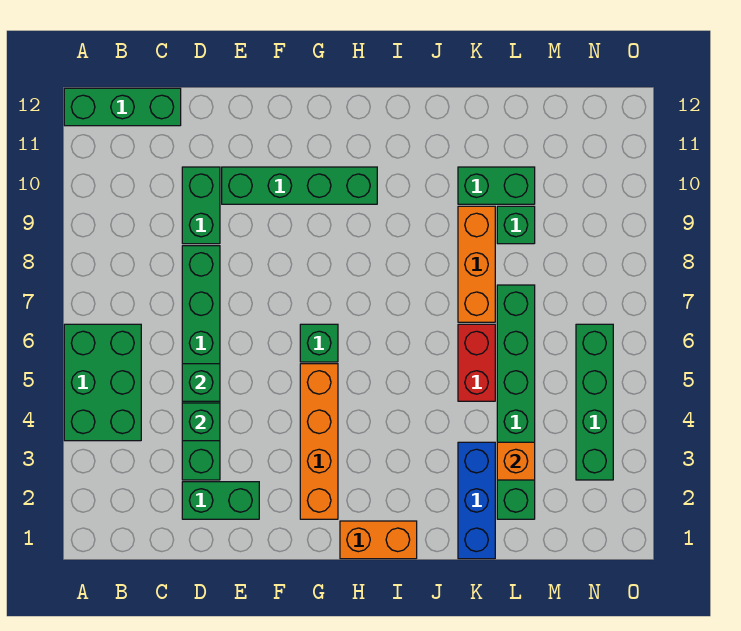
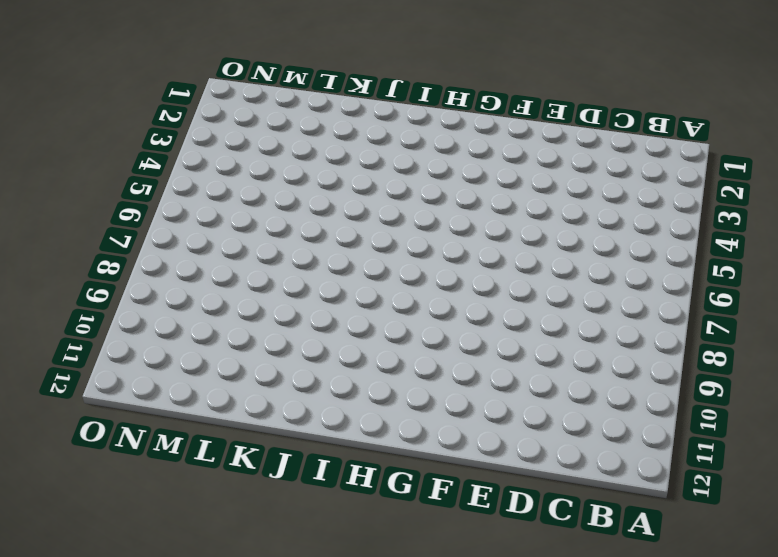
none -> green brick A4:B6 level 1
none -> green brick A12:C12 level 1
none -> green brick D2:E2 level 1

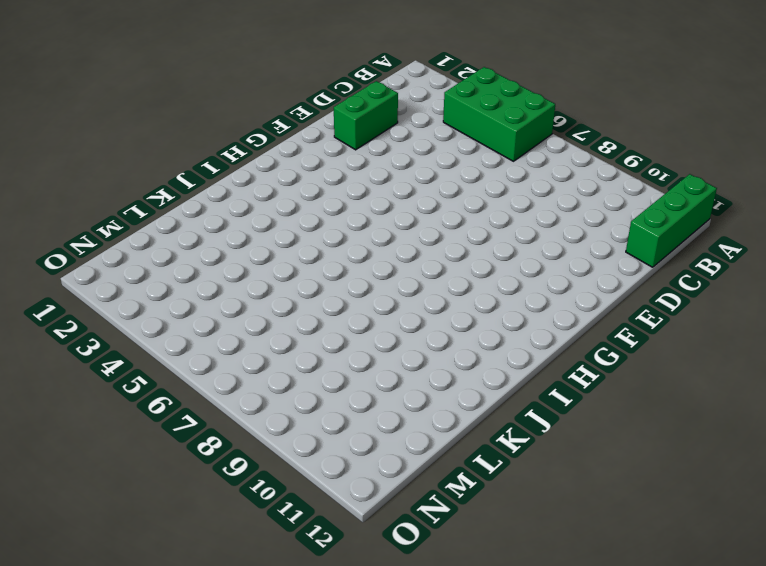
none -> green brick D3:D8 level 1
none -> green brick D9:D10 level 1
none -> green brick E10:H10 level 1

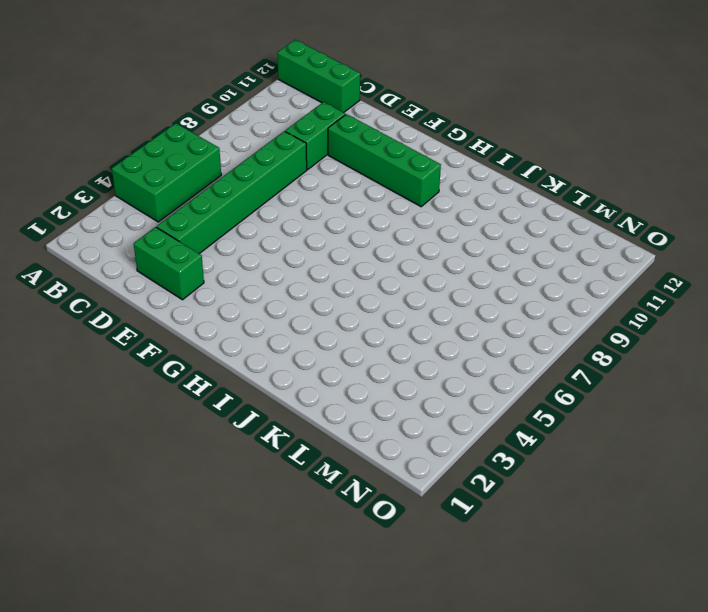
none -> orange brick G2:G5 level 1
none -> green brick G6 level 1
none -> orange brick H1:I1 level 1

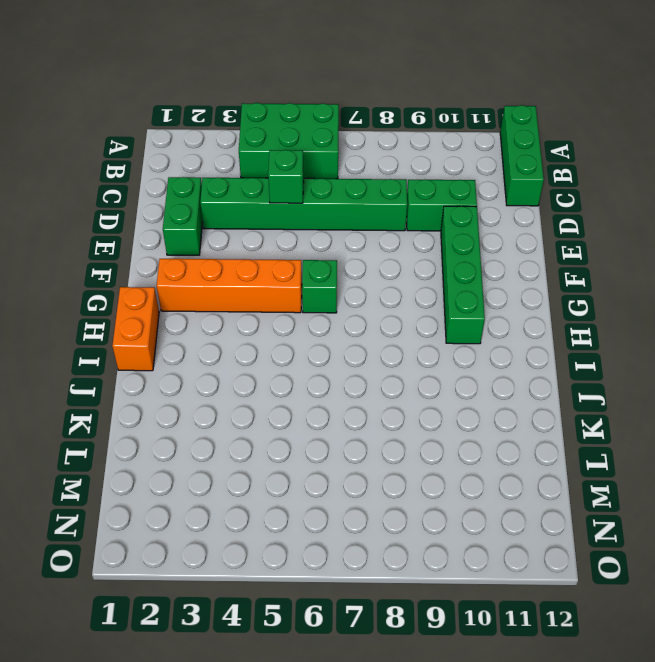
none -> blue brick K1:K3 level 1
none -> red brick K5:K6 level 1
none -> orange brick K7:K9 level 1

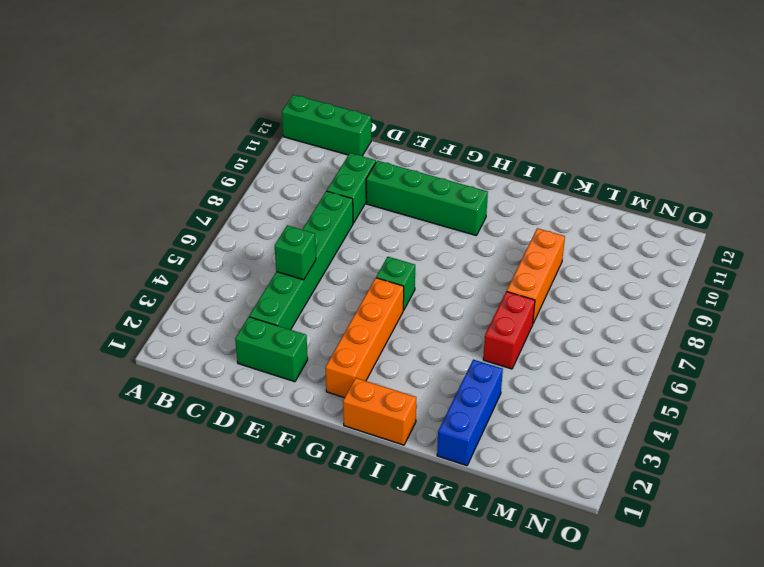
none -> green brick A4:B6 level 1
none -> green brick K10:L10 level 1
none -> green brick L2:L7 level 1

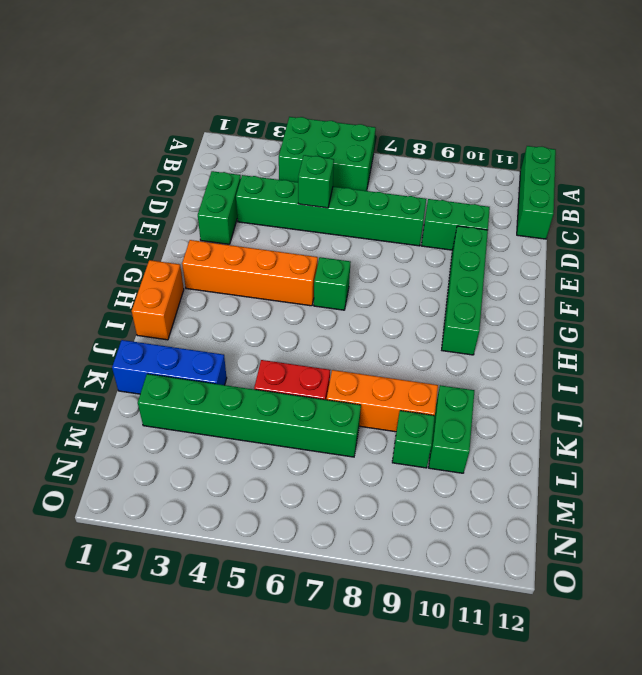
none -> green brick N3:N6 level 1
none -> green brick D4 level 2
none -> orange brick L3 level 2

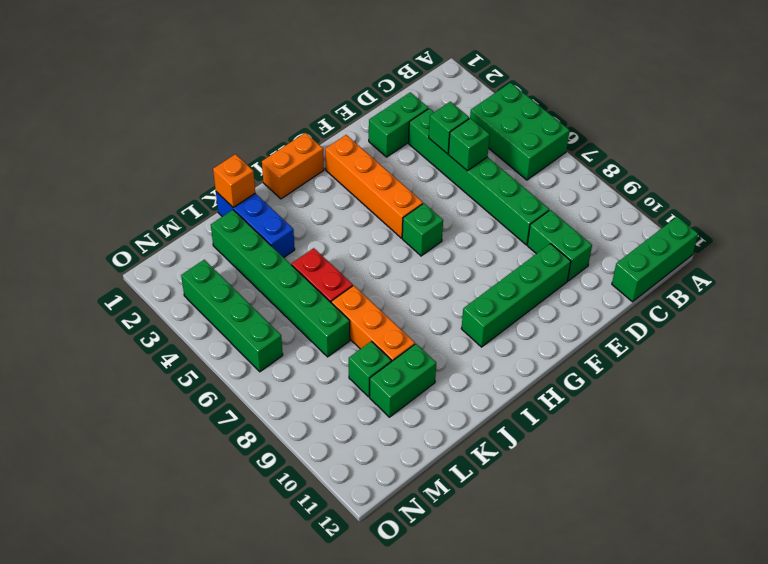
orange brick K1 level 2 -> orange brick L3 level 2

